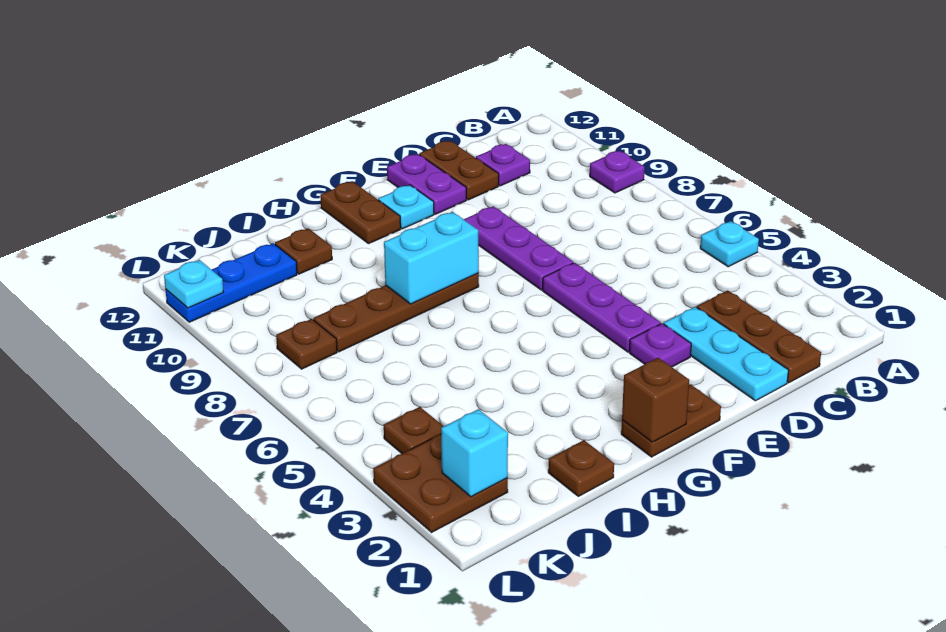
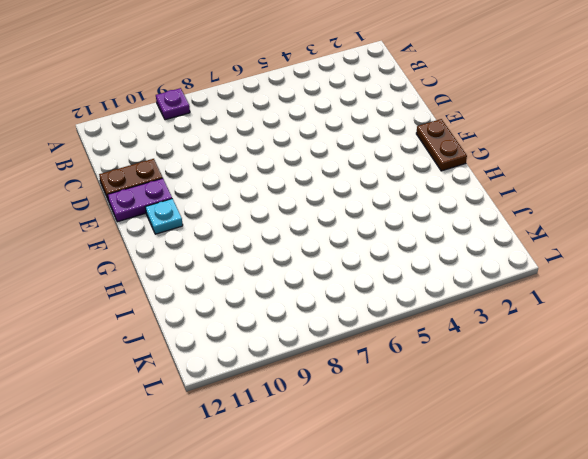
none -> cyan plate A5 level 1
none -> brown plate C1:C3 level 1
none -> purple plate C11 level 1

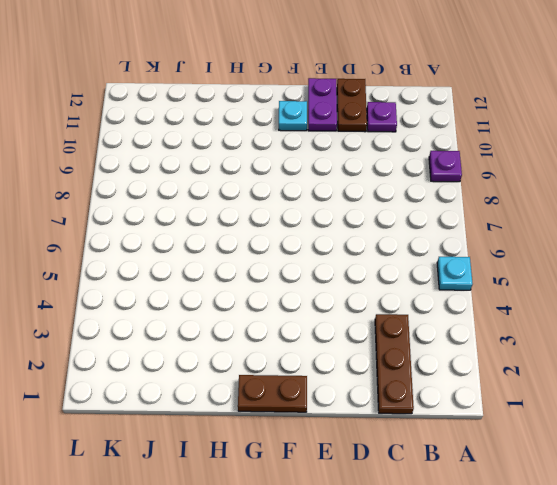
none -> cyan plate D1:D3 level 1
none -> purple plate E3 level 1
none -> purple plate E4:E6 level 1

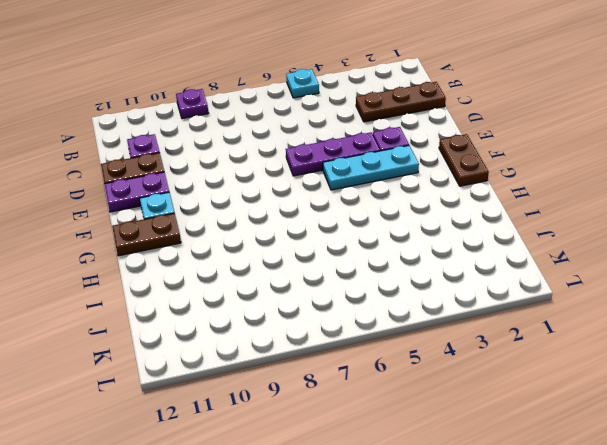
cyan plate F3:F5 level 1 -> cyan plate D1:D3 level 1
none -> purple plate E7:E9 level 1
none -> brown plate G8:J8 level 1
none -> brown plate I1 level 1

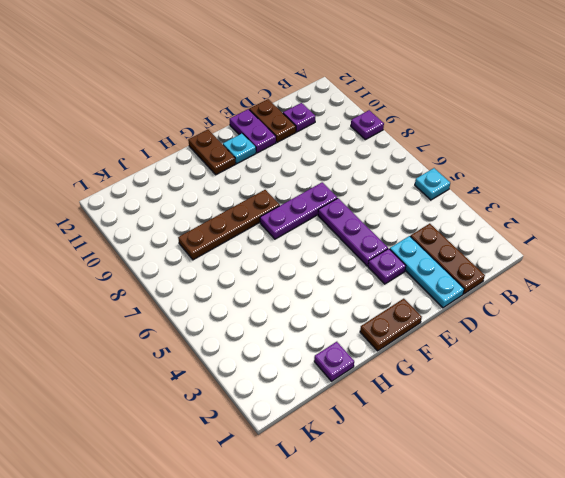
purple plate E7:G7 level 1 -> purple plate E7:E9 level 1
purple plate I1 level 1 -> brown plate I1 level 1
none -> brown plate I11 level 1
none -> blue plate J11:L11 level 1
none -> brown plate K2:L3 level 1

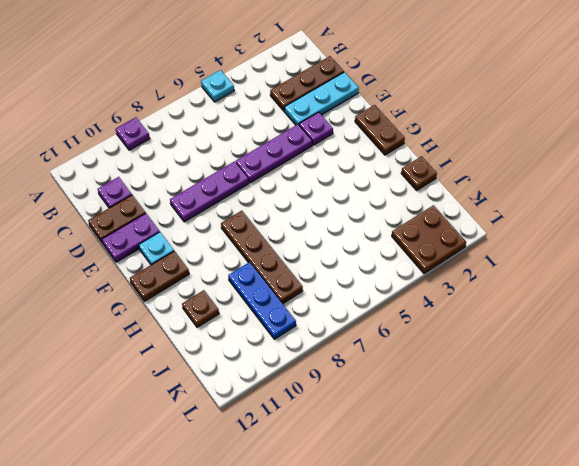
blue plate I9:K9 level 1 -> blue plate J11:L11 level 1
none -> brown plate K4 level 1
none -> brown plate K8 level 1
none -> brown brick G1 level 2

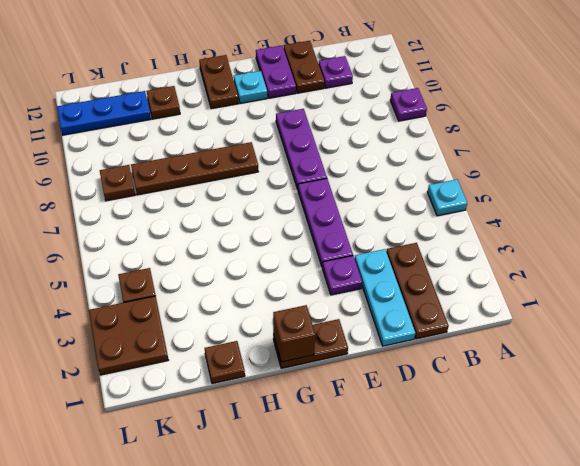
none -> cyan brick G8:H8 level 2
none -> cyan brick K2 level 2
none -> cyan plate L11 level 2

